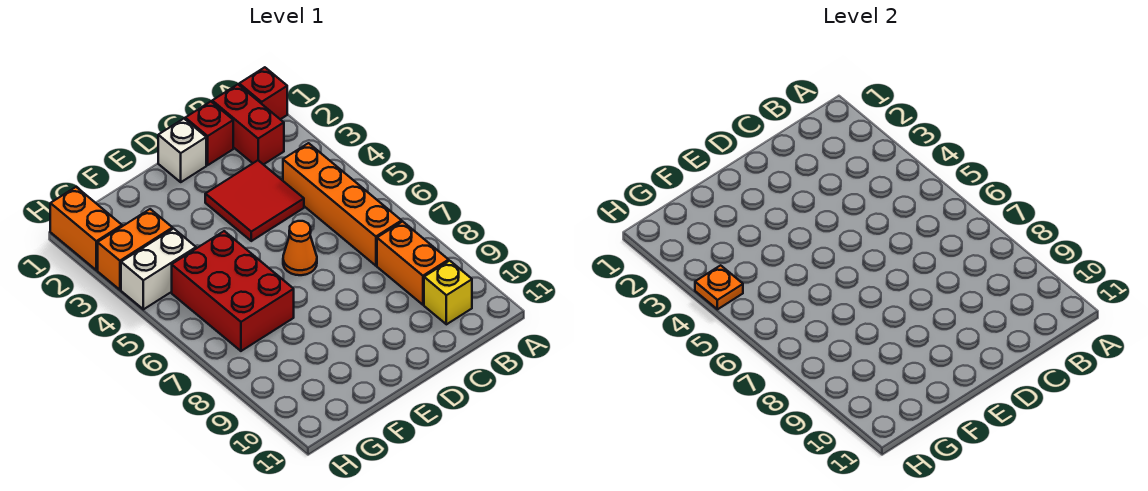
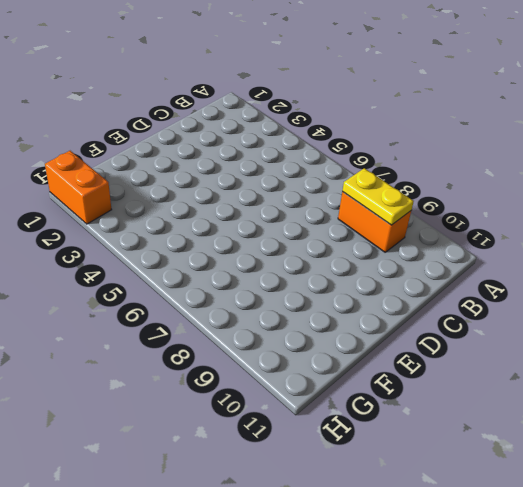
yellow plate B8:B9 level 2 -> none
none -> red brick A1 level 1
none -> red brick B1:B2 level 1
none -> orange brick B4:B7 level 1

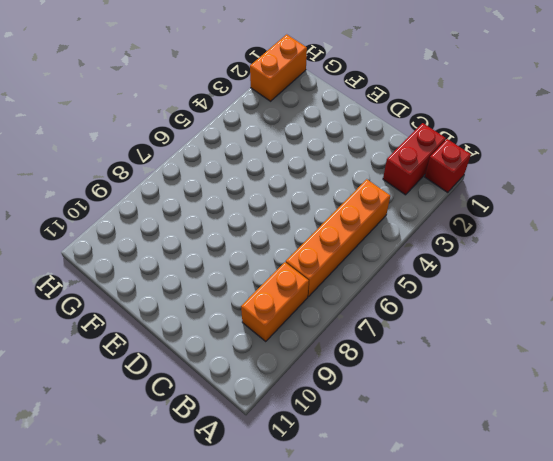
none -> yellow brick B10 level 1
none -> red brick C1 level 1
none -> red tile C3:D4 level 1

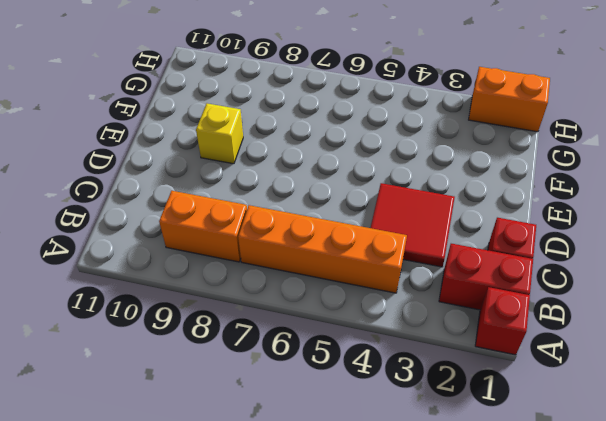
yellow brick E9 level 1 -> yellow brick B10 level 1
none -> white brick D1 level 1
none -> orange cone D6 level 1
none -> red brick F5:G7 level 1

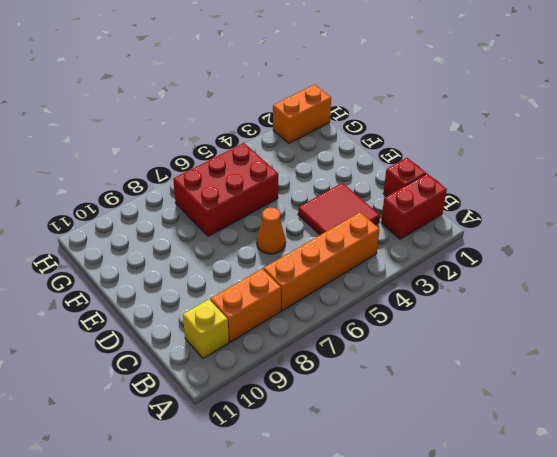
none -> red brick A1 level 1
none -> white brick D1 level 1
none -> orange brick G3:H3 level 1

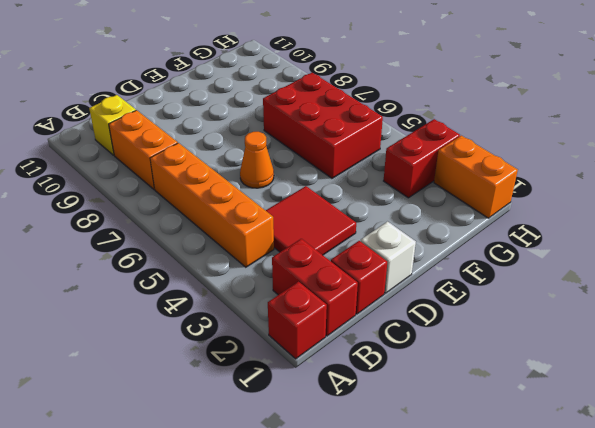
red brick G3:H3 level 1 -> orange brick G3:H3 level 1
none -> white brick G4:H4 level 1
none -> orange plate H4 level 2

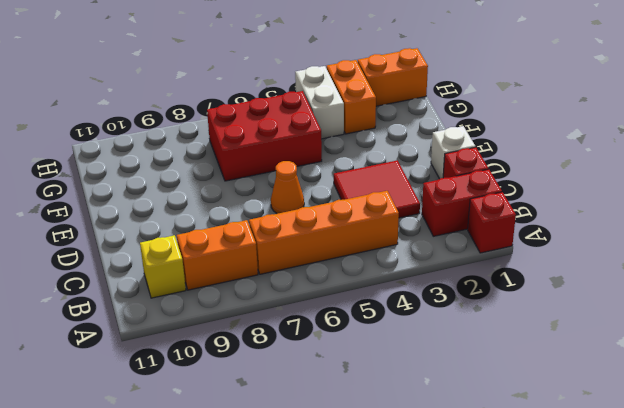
none -> orange plate H4 level 2

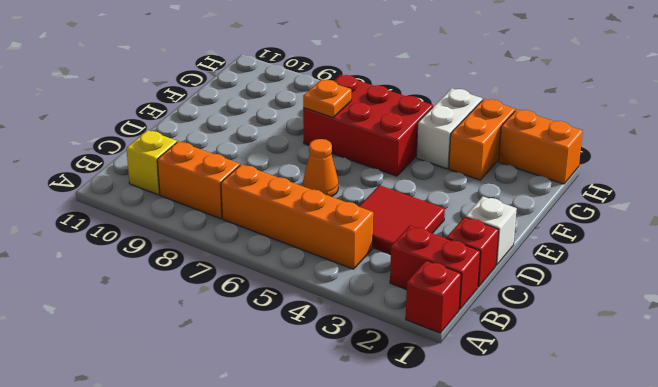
orange plate F7 level 2 -> orange plate H4 level 2

